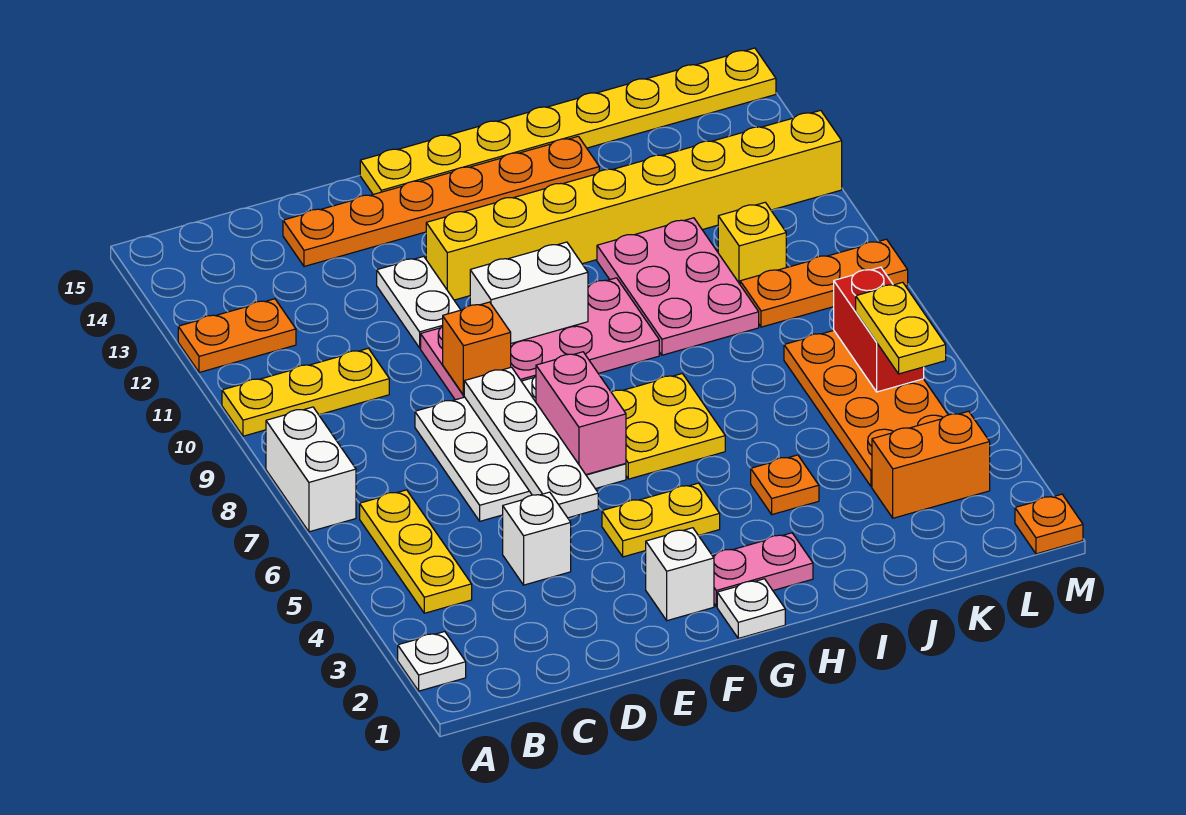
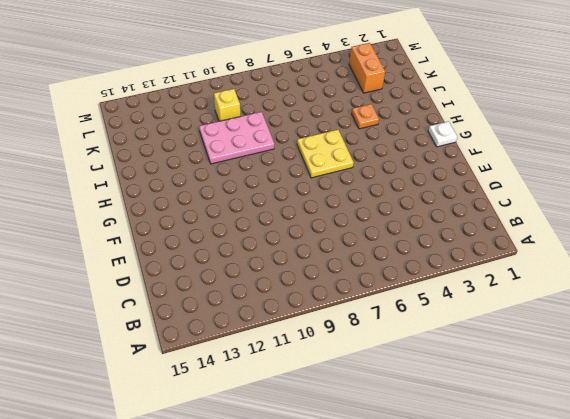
none -> white plate A2 level 1
none -> white brick A7:A8 level 1
none -> yellow plate A10:C10 level 1
none -> orange plate A12:B12 level 1

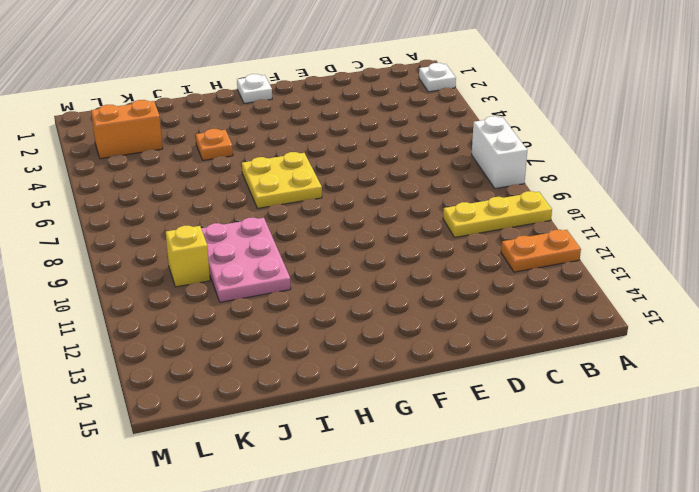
none -> yellow plate B4:B6 level 1
none -> white brick D4 level 1
none -> white plate D6:F8 level 1
none -> orange plate D14:I14 level 1

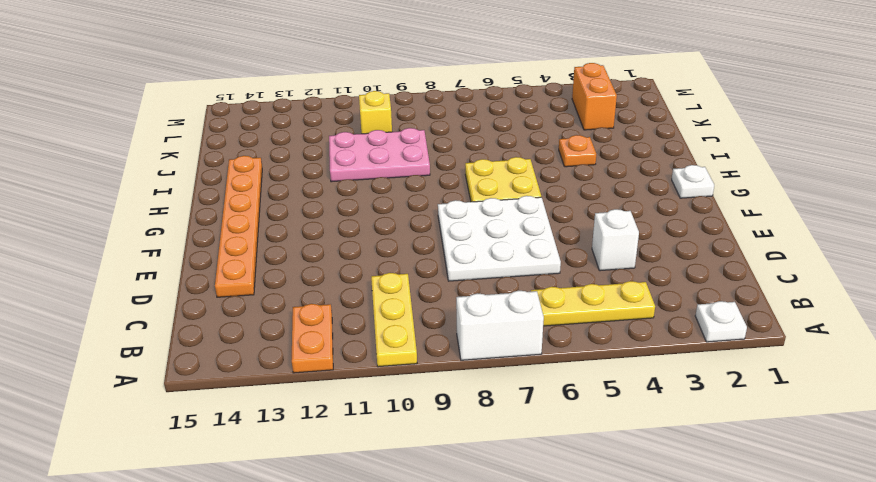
none -> pink plate E9:H10 level 1
none -> white plate E11:E12 level 1
none -> white brick F2 level 1
none -> yellow plate F4:G4 level 1

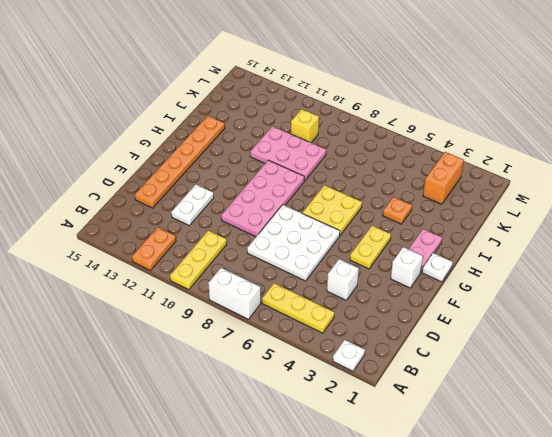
white plate D12:E12 level 1 -> white plate E11:E12 level 1
none -> yellow brick F12:M12 level 1
none -> yellow plate F15:M15 level 1
none -> orange plate K4:L7 level 1
none -> orange plate K9:M9 level 1

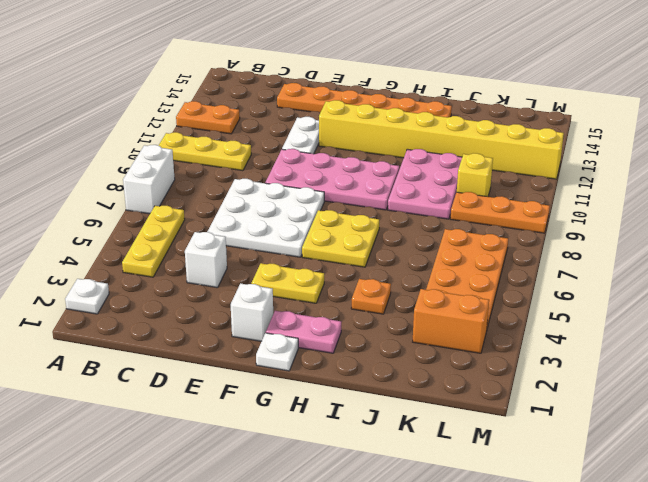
none -> yellow plate F15:M15 level 1
none -> orange plate M1 level 1
none -> white plate E5:E8 level 2
none -> orange brick E9 level 2

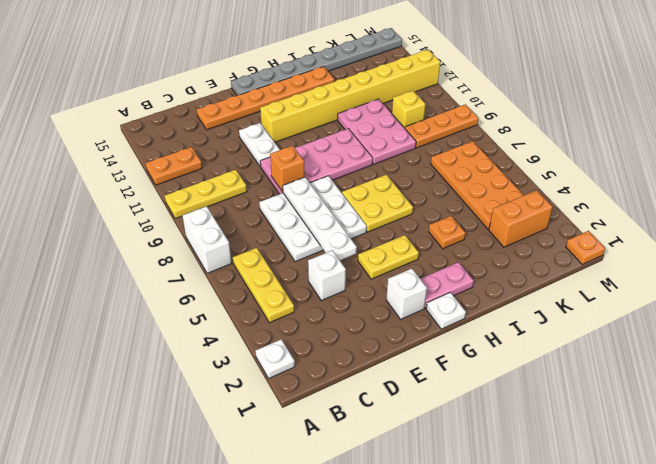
grey plate F15:M15 level 1 -> yellow plate F15:M15 level 1
none -> pink brick F6:F7 level 2
none -> white brick F10:G10 level 2
none -> red brick L6:L7 level 2
none -> yellow plate L5:L6 level 3

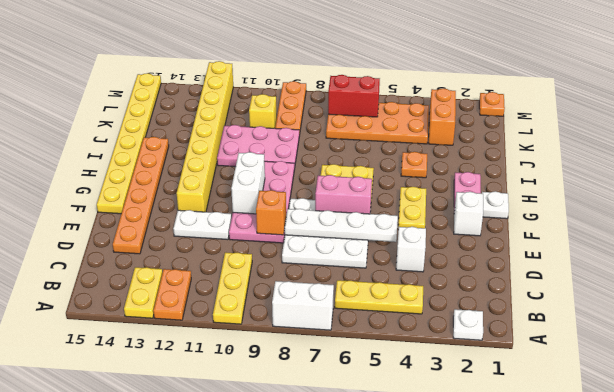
yellow plate A13:B13 level 1 -> yellow plate L5:L6 level 3

